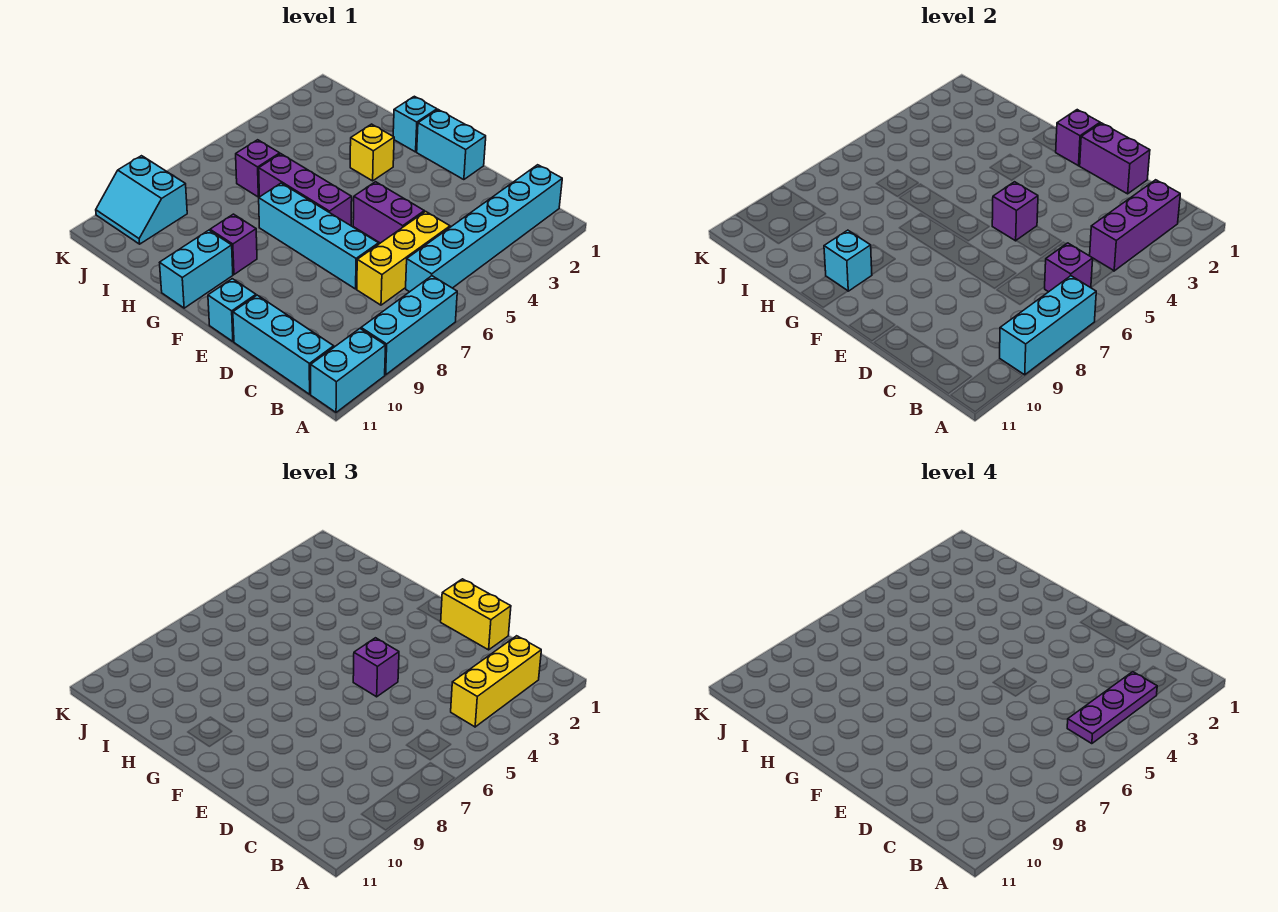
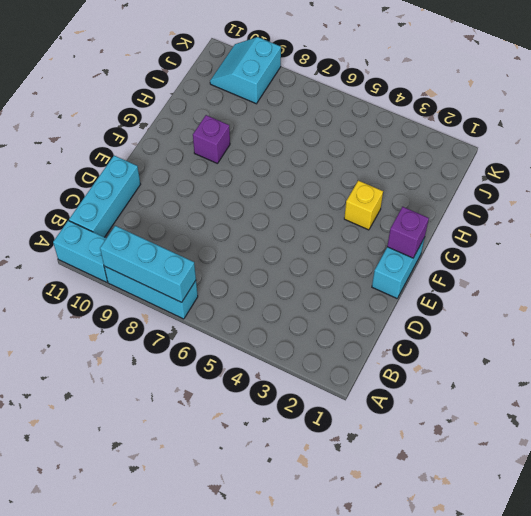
none -> cyan brick B1:B6 level 1
none -> yellow brick C5:C7 level 1
none -> purple brick D5:E5 level 1

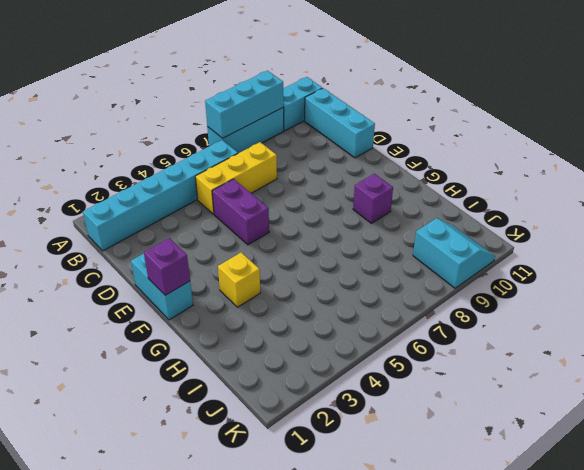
none -> cyan brick D7:G7 level 1
none -> cyan brick E11 level 1
none -> purple brick F6:H6 level 1

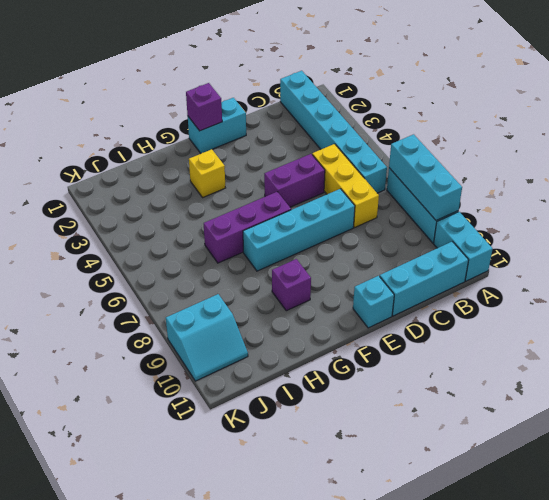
none -> cyan brick G1 level 1
none -> cyan brick G10:G11 level 1
none -> purple brick I6 level 1

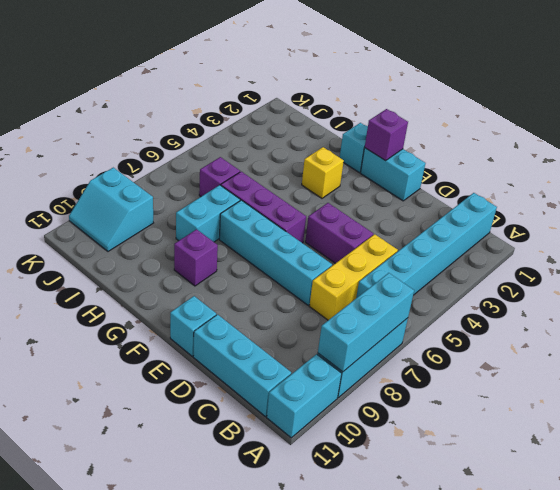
cyan brick H7:H8 level 1 -> cyan brick G10:G11 level 1
none -> purple brick B2:B4 level 2
none -> purple brick B6 level 2
none -> purple brick D1:E1 level 2

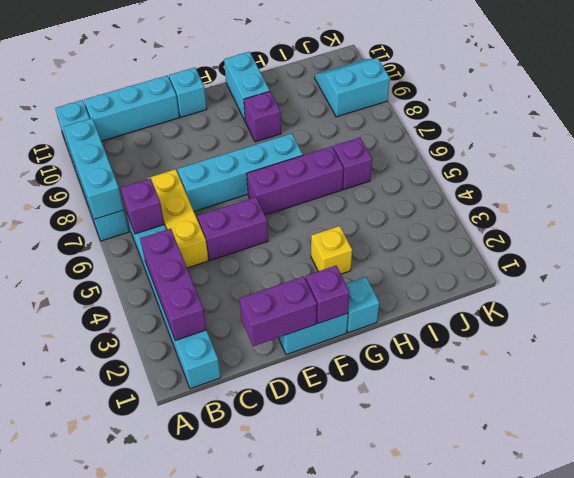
none -> purple brick E5 level 2
none -> cyan brick G10 level 2
none -> yellow brick B2:B4 level 3

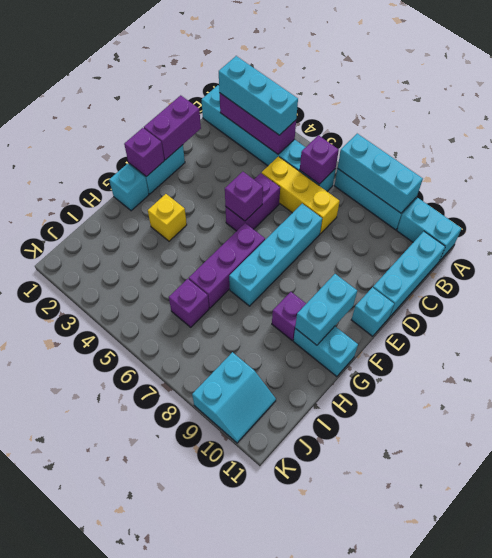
cyan brick B2:B4 level 3 -> yellow brick B2:B4 level 3
cyan brick F10:G10 level 2 -> cyan brick G10 level 2
none -> yellow brick D1:E1 level 3
none -> purple brick E5 level 3
none -> purple plate B3:B5 level 4

